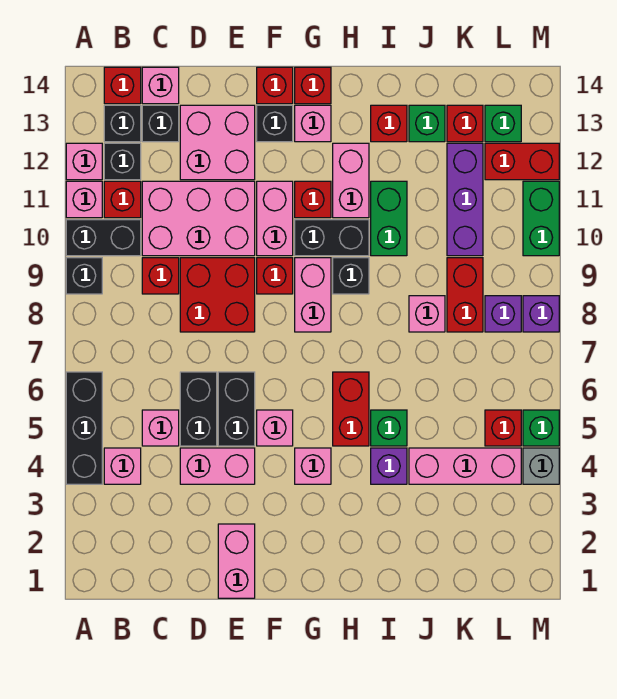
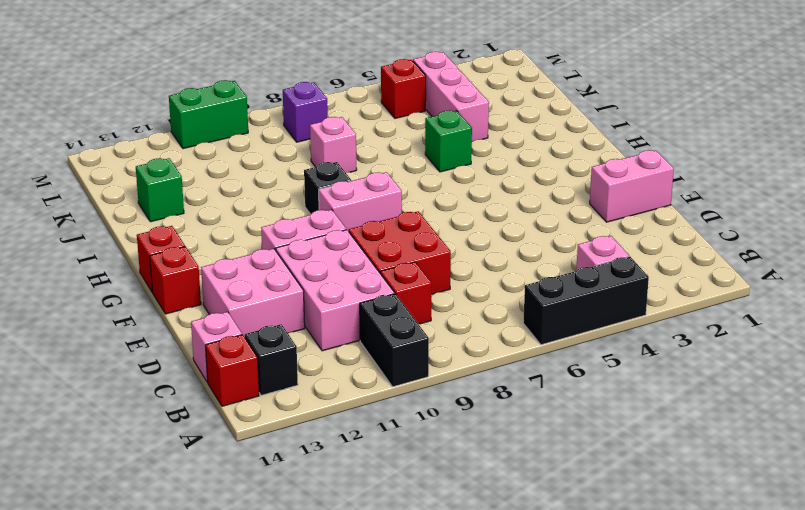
none -> black brick A9 level 1
none -> pink brick A11 level 1
none -> pink brick A12 level 1
none -> red brick B11 level 1

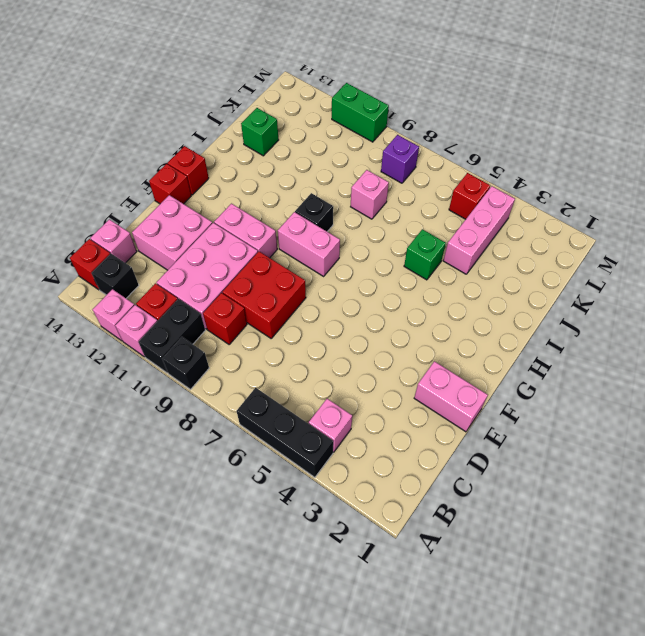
none -> black brick B12 level 1
none -> pink brick C5 level 1
none -> black brick C13 level 1
none -> pink brick D4:E4 level 1

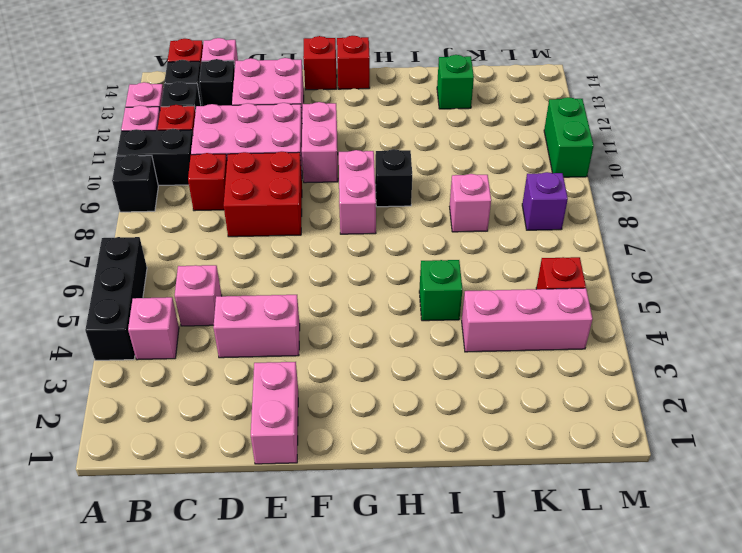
none -> black brick D5:D6 level 1
none -> black brick E5:E6 level 1
none -> pink brick F5 level 1
none -> red brick F9 level 1

